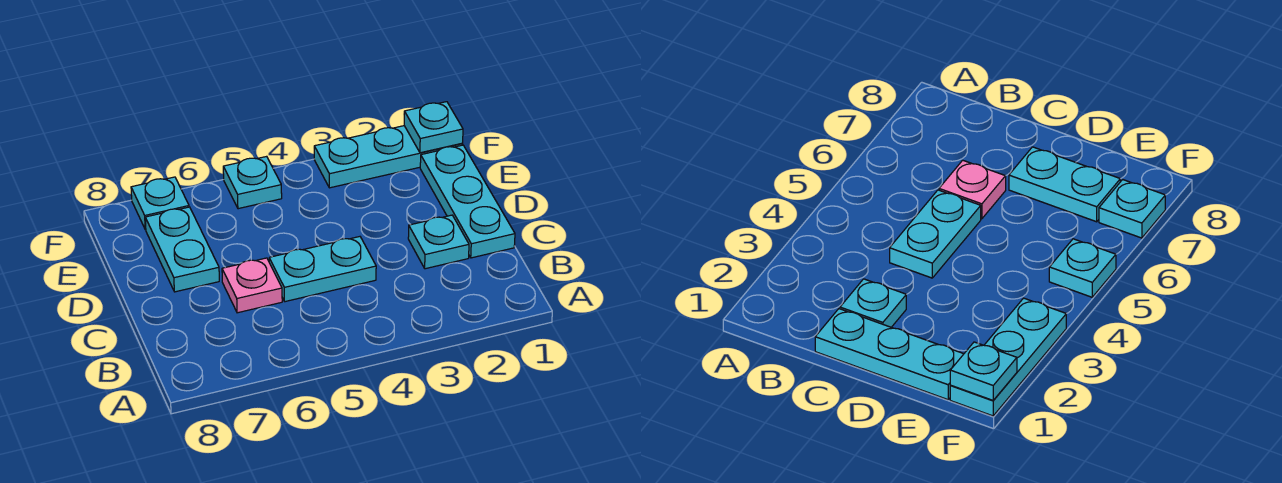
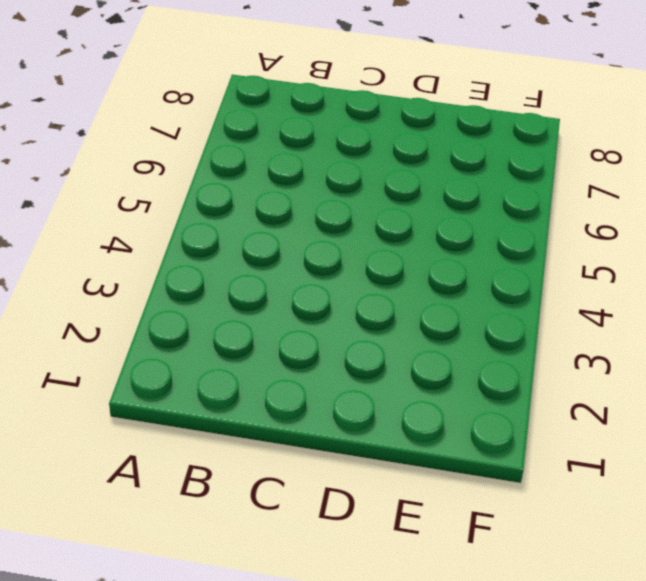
none -> cyan plate C1:E1 level 1
none -> cyan plate C2 level 1

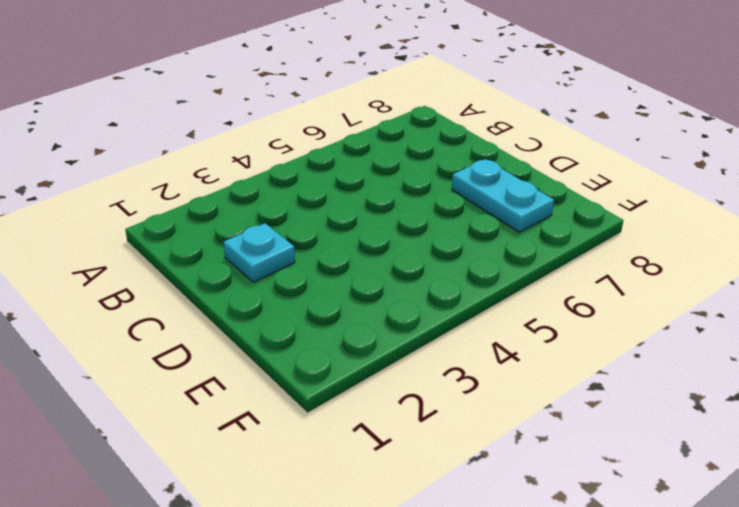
none -> cyan plate C1:E1 level 1
none -> cyan plate C4:C5 level 1

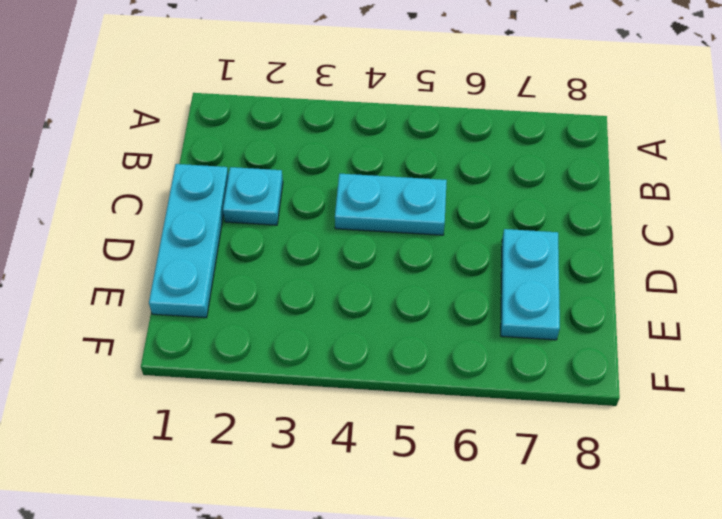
none -> pink plate C6 level 1
none -> cyan plate F1:F3 level 1

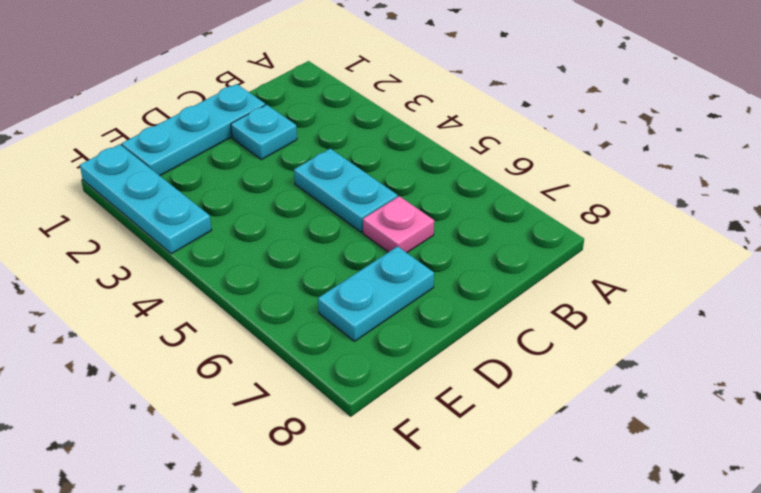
none -> cyan plate F5 level 1
none -> cyan plate F7 level 1

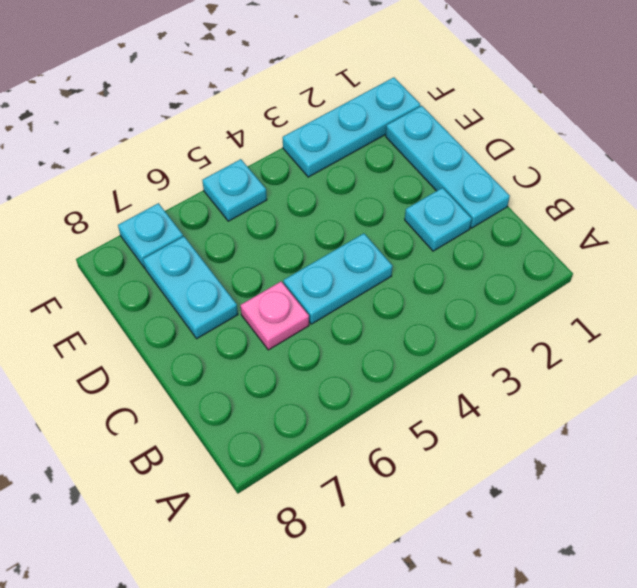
none -> cyan plate F1 level 2

